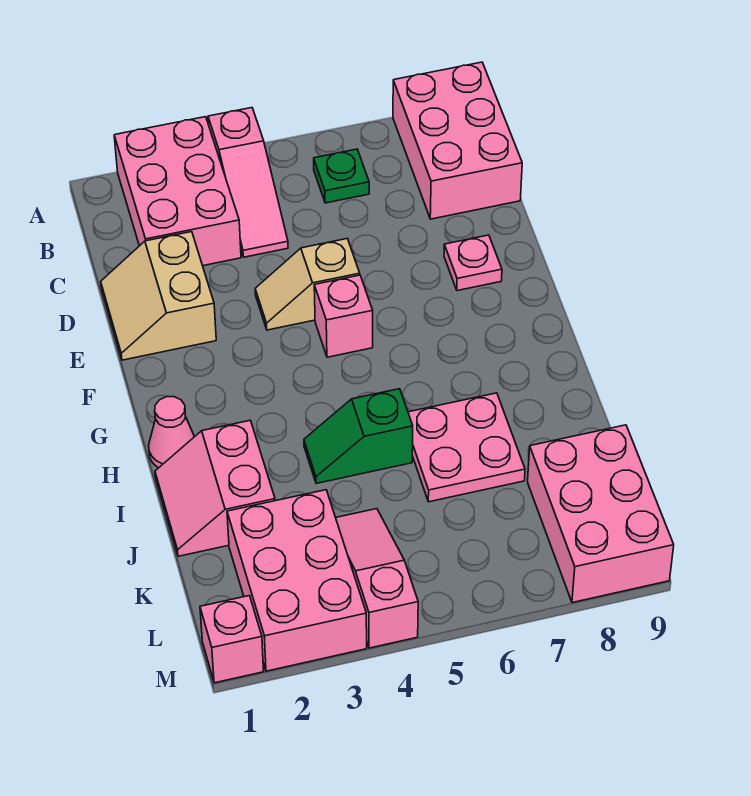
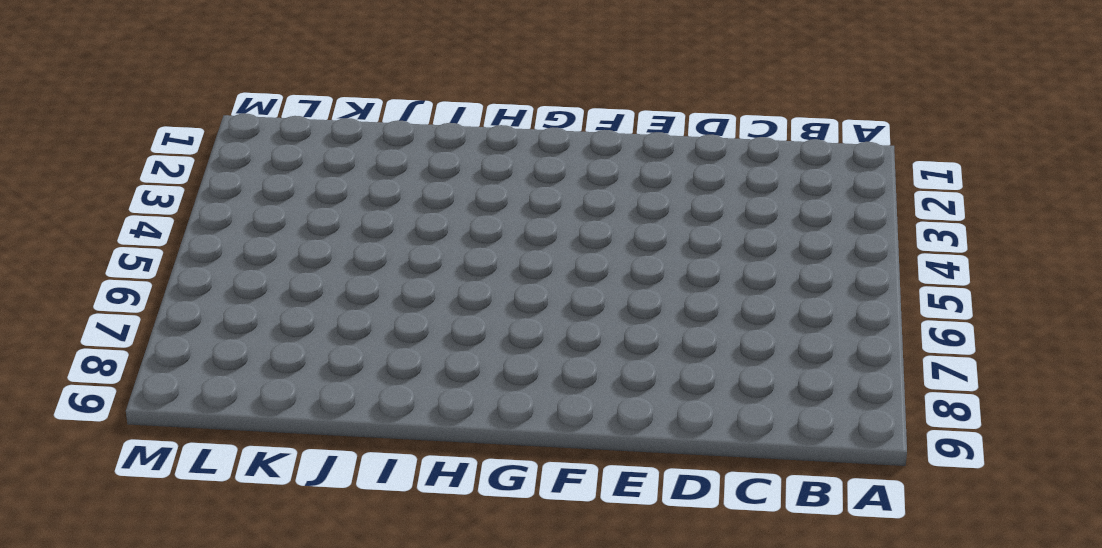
none -> pink brick A2:C3 level 1
none -> pink slope A4:C4 level 1 top A
none -> pink brick A8:C9 level 1

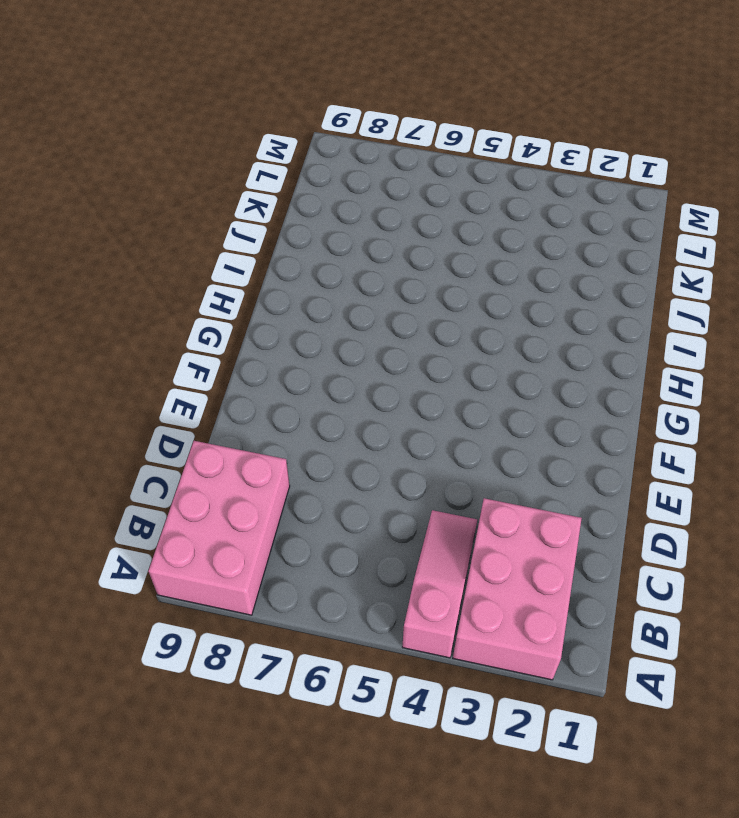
none -> green plate B6 level 1
none -> tan slope D1:E2 level 1 top 2
none -> tan slope E4:E5 level 1 top 5

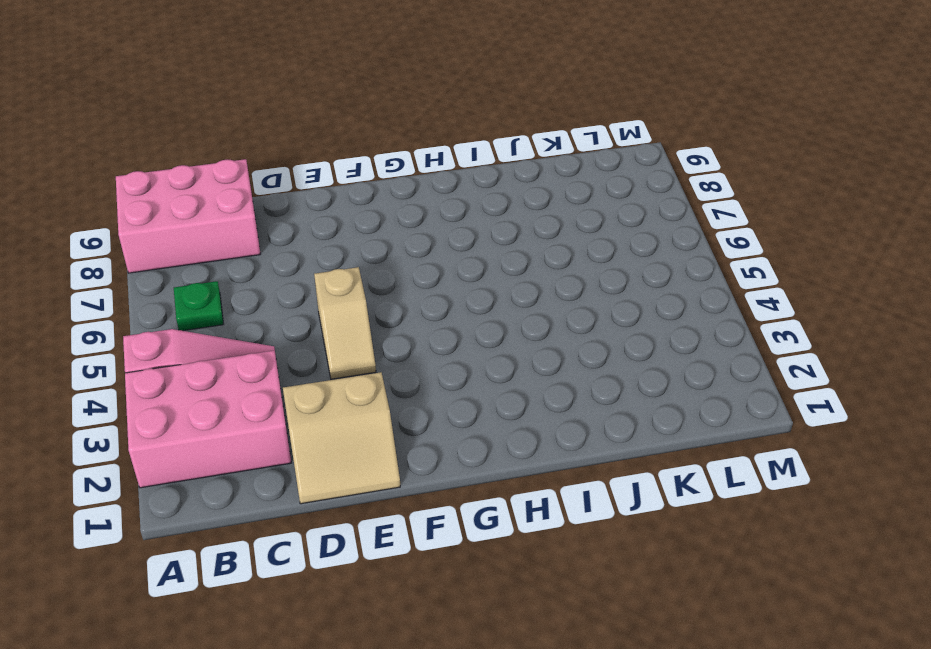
none -> pink plate E8 level 1
none -> pink brick F5 level 1
none -> pink cone H1 level 1

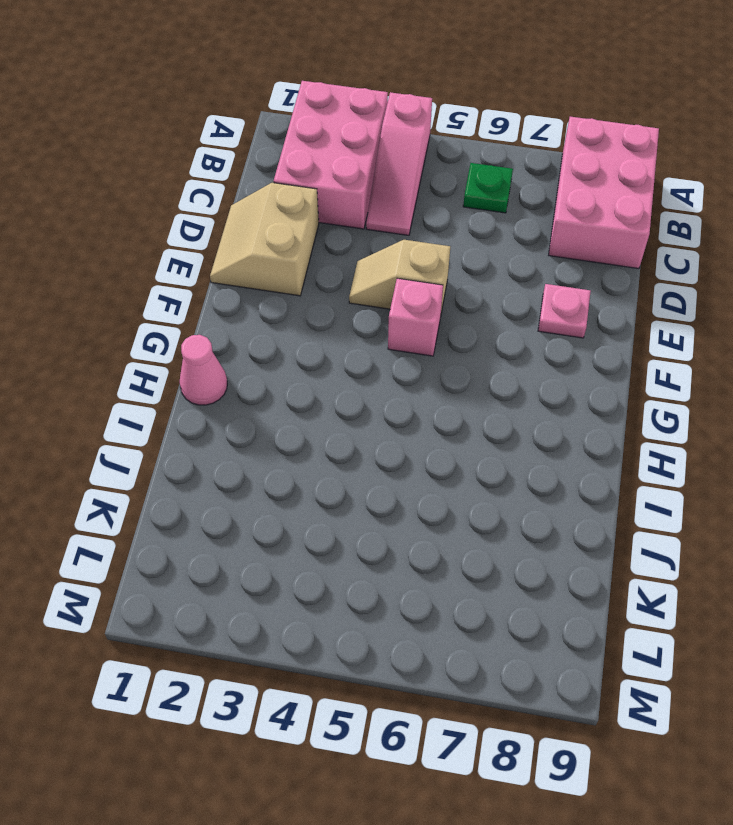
none -> pink slope I1:J2 level 1 top 2
none -> green slope I4:I5 level 1 top 5
none -> pink plate I6:J7 level 1

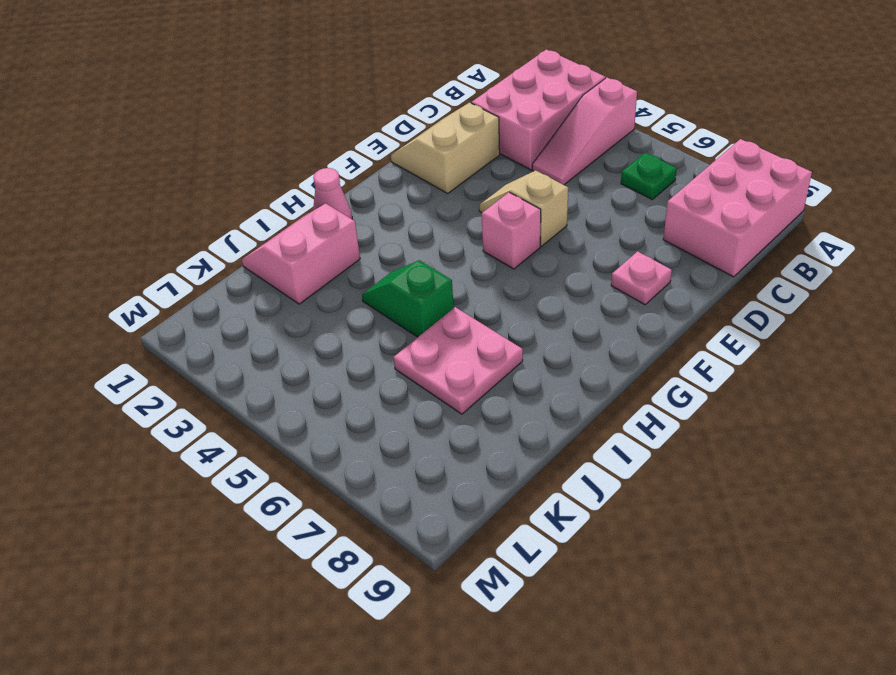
none -> pink brick K2:M3 level 1
none -> pink slope K4:M4 level 1 top M
none -> pink brick K8:M9 level 1

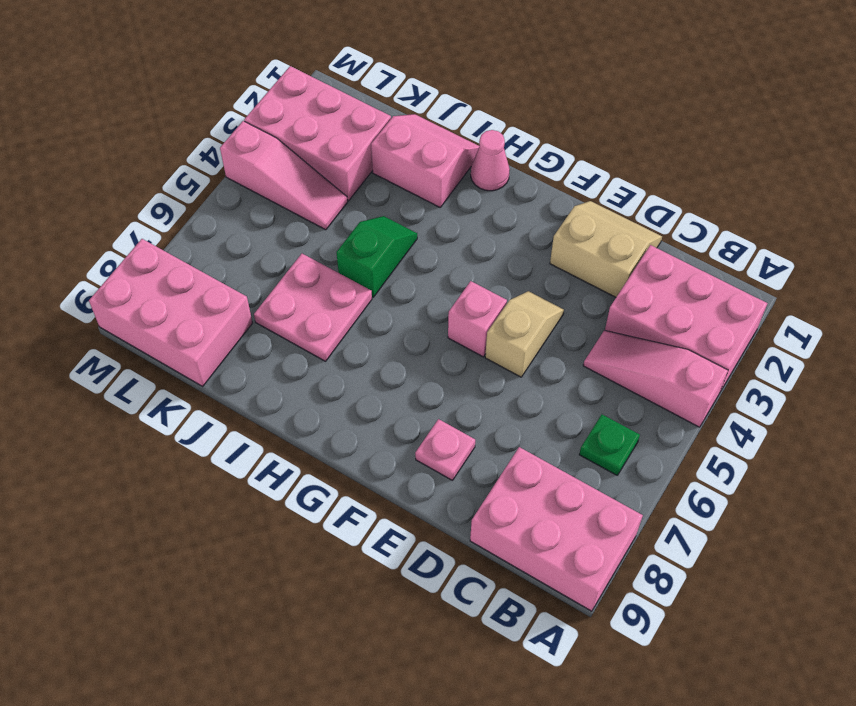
none -> pink brick M1 level 1

